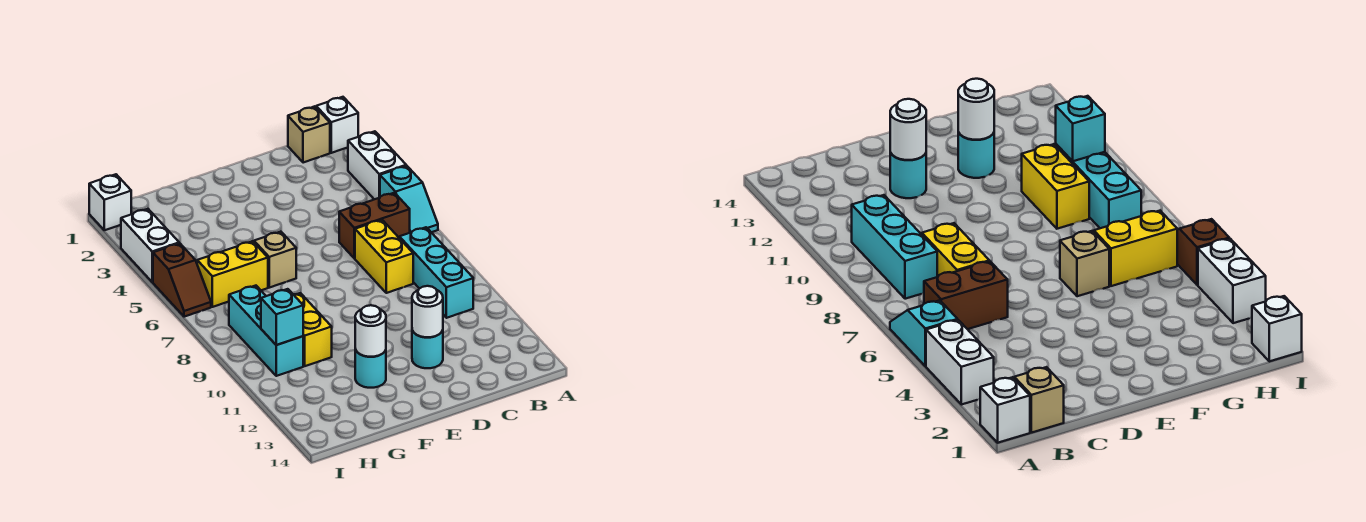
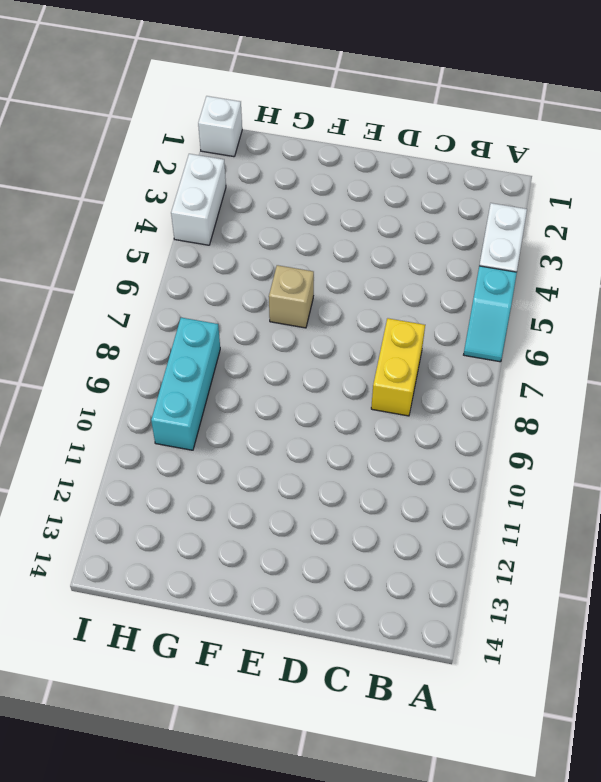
none -> white brick A1 level 1
none -> tan brick B1 level 1
none -> brown brick B6:C6 level 1

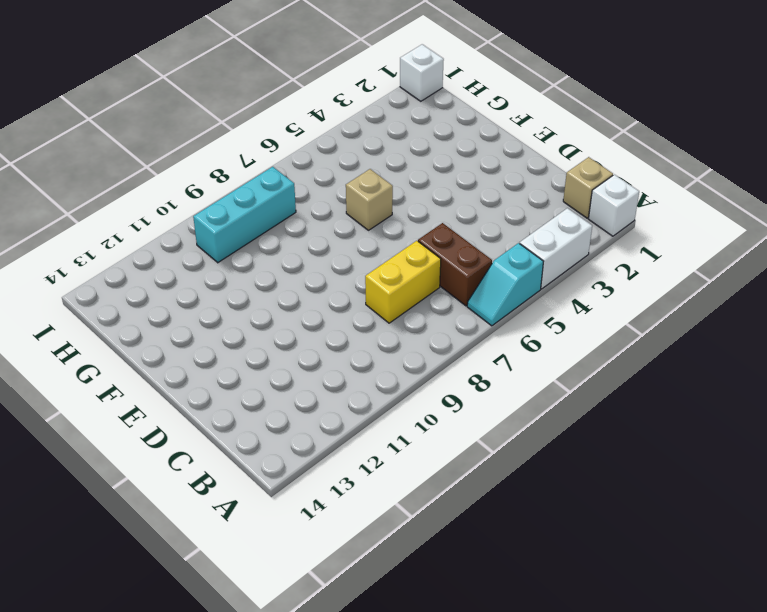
none -> cyan brick B8:B10 level 1
none -> cyan round brick D12 level 1
none -> cyan round brick F12 level 1

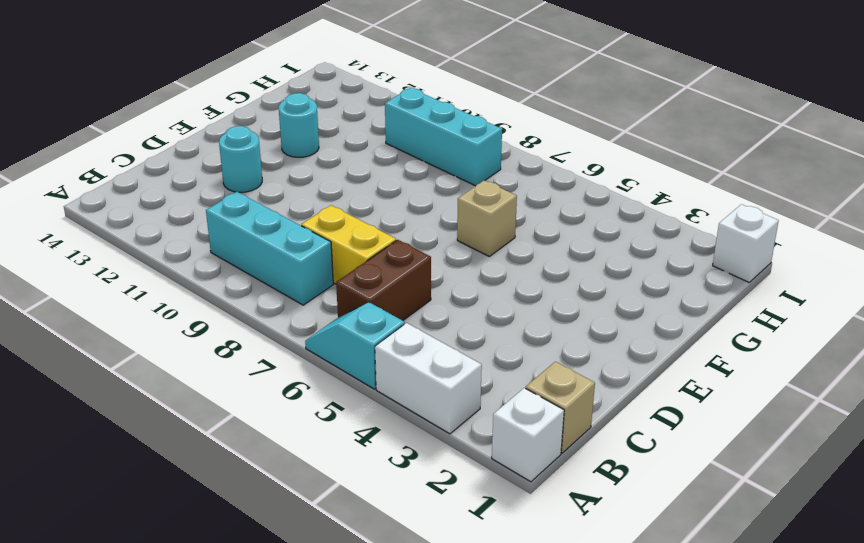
none -> yellow brick G6:H6 level 1
none -> yellow brick G9:G10 level 1
none -> white brick I3:I4 level 1

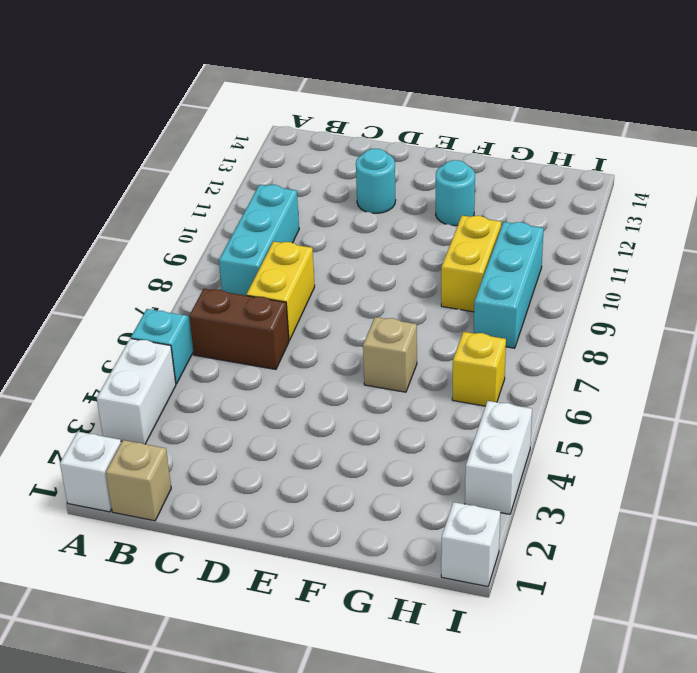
yellow brick H6 level 1 -> yellow brick G6:H6 level 1
none -> brown slope I5:I6 level 1 top 5
none -> white round brick D12 level 2
none -> white round brick F12 level 2

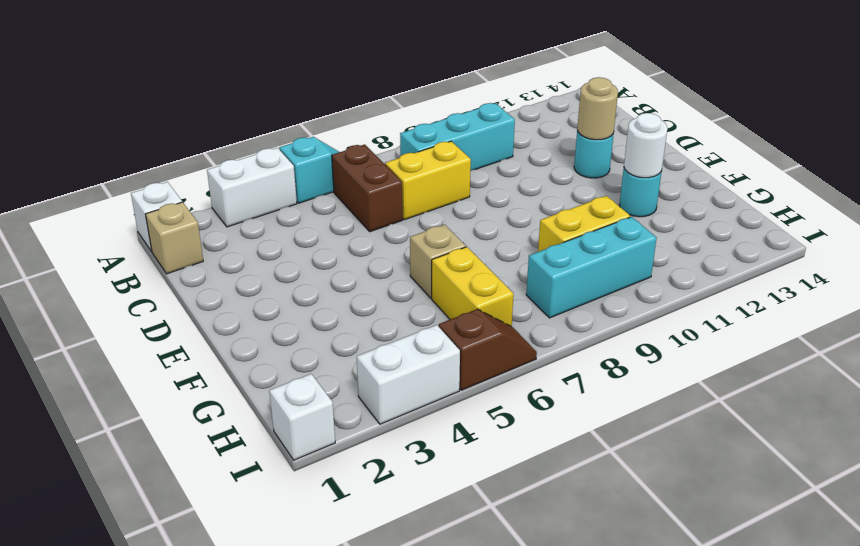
tan round brick D12 level 2 -> white round brick D12 level 2
none -> cyan brick H10 level 2

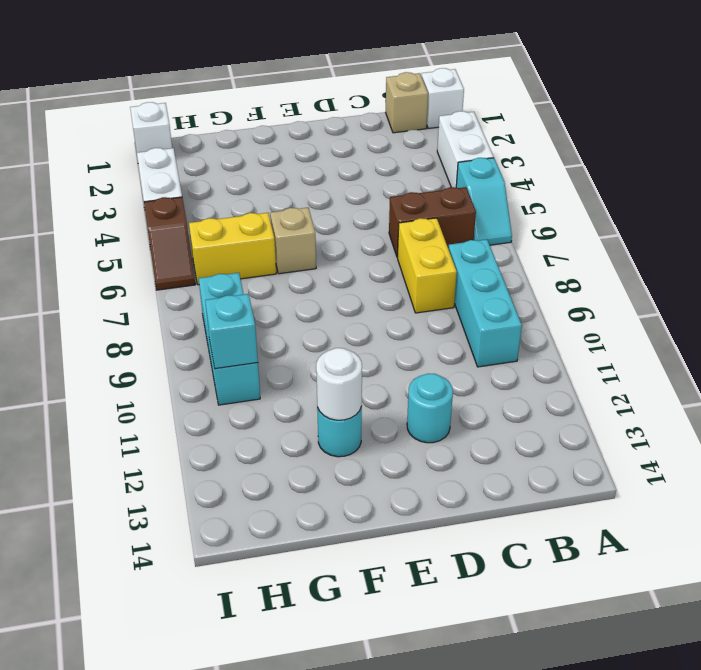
none -> yellow brick G9:G10 level 1
none -> white round brick D12 level 2

